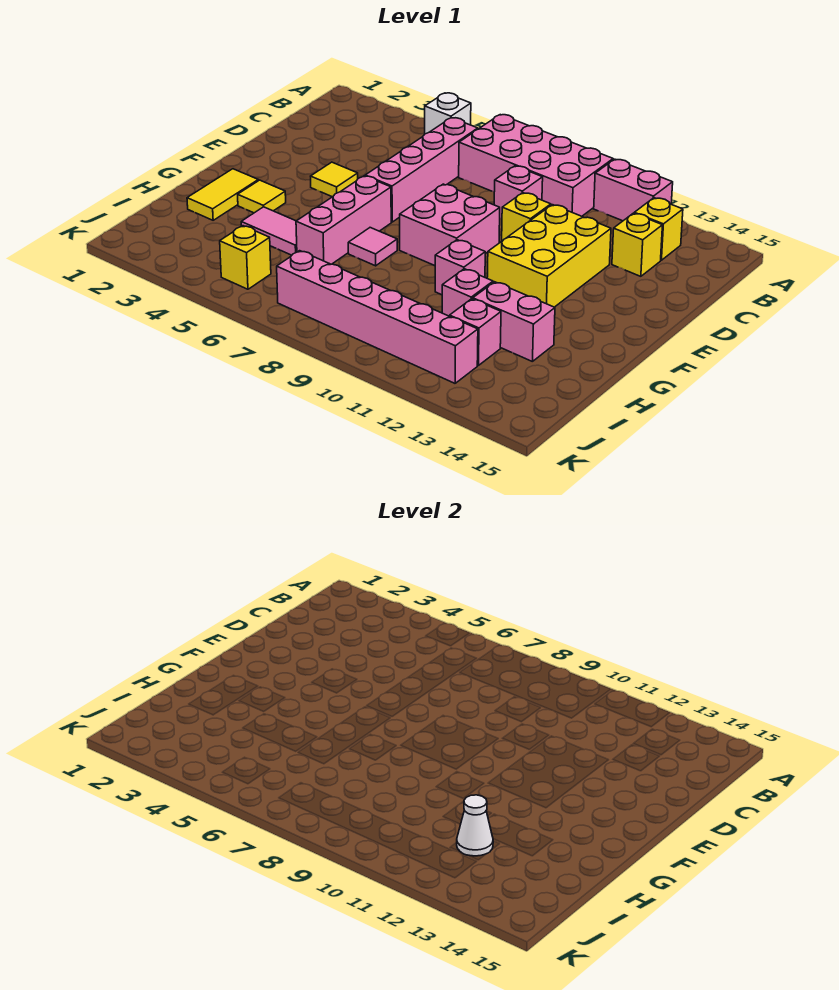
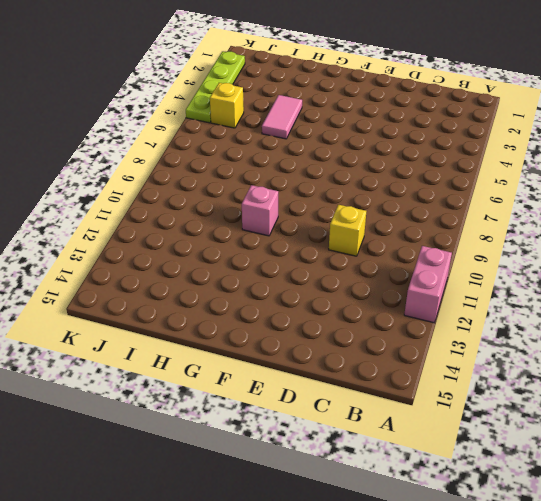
lime plate K2:K5 level 1 -> none
none -> white brick A5 level 1
none -> pink brick A7:B10 level 1
none -> pink brick B6:E6 level 1

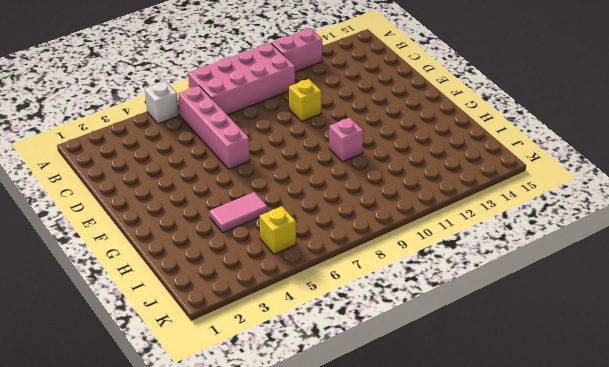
none -> yellow brick B13 level 1
none -> pink brick C9 level 1
none -> yellow brick C13 level 1

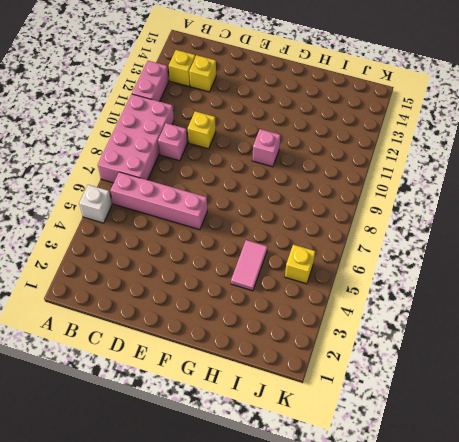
none -> yellow brick D11:F12 level 1
none -> yellow tile E4 level 1
none -> pink brick E8:F9 level 1

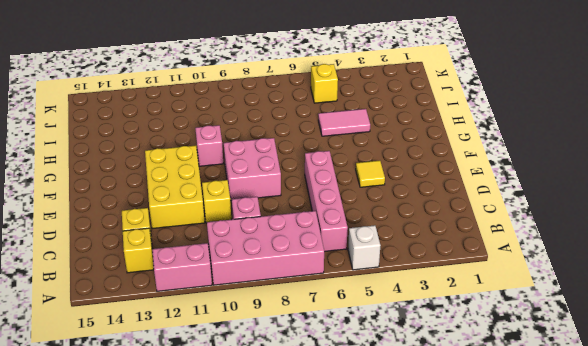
none -> pink brick F6:H6 level 1
none -> yellow tile G2:H2 level 1
none -> yellow tile G3 level 1

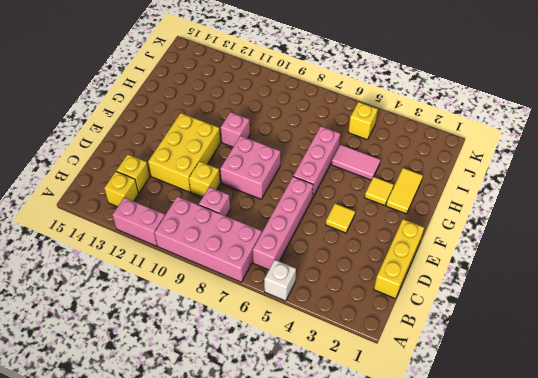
yellow brick C1:E1 level 1 -> none
none -> pink tile G7 level 1
none -> pink brick H11 level 1
none -> pink brick H12:H13 level 1

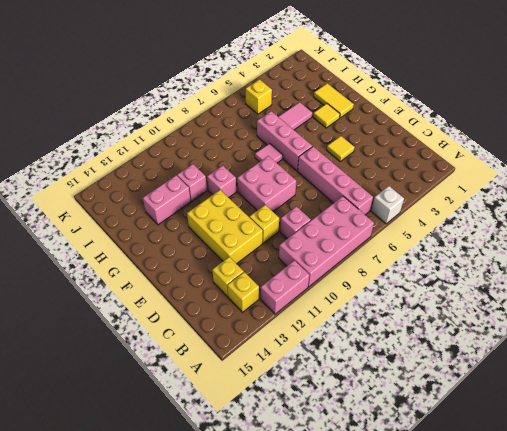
none -> pink brick I12 level 1
none -> pink brick J7:J12 level 1
none -> white cone I12 level 2

